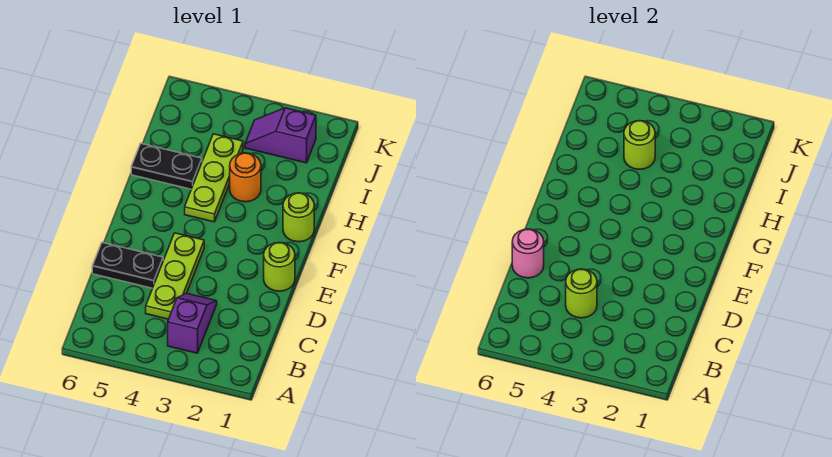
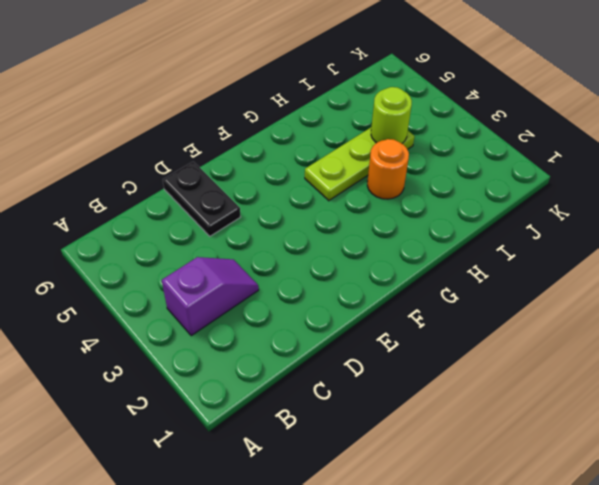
none -> lime plate C4:E4 level 1
none -> lime round brick E1 level 1
none -> lime round brick G1 level 1

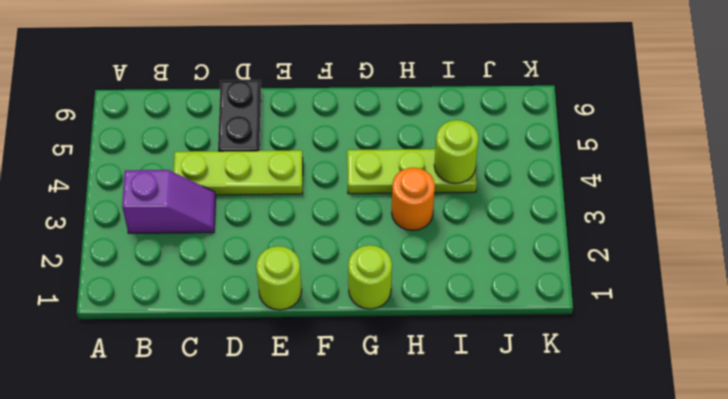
none -> black plate H5:H6 level 1
none -> purple slope J2:J3 level 1 top 2
none -> lime round brick C4 level 2

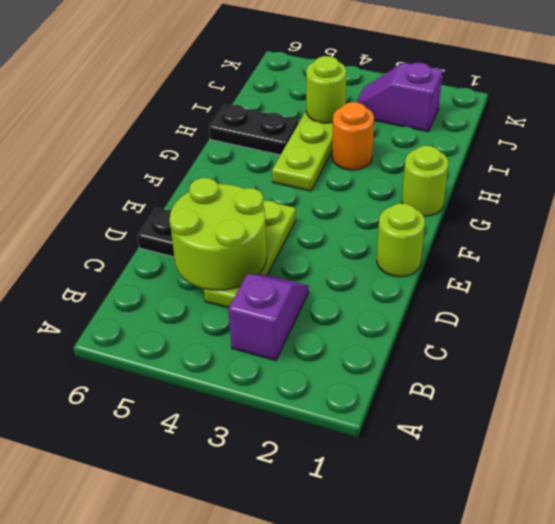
lime round brick C4:D5 level 2 -> lime round brick C4 level 2
none -> pink round brick D6 level 2

